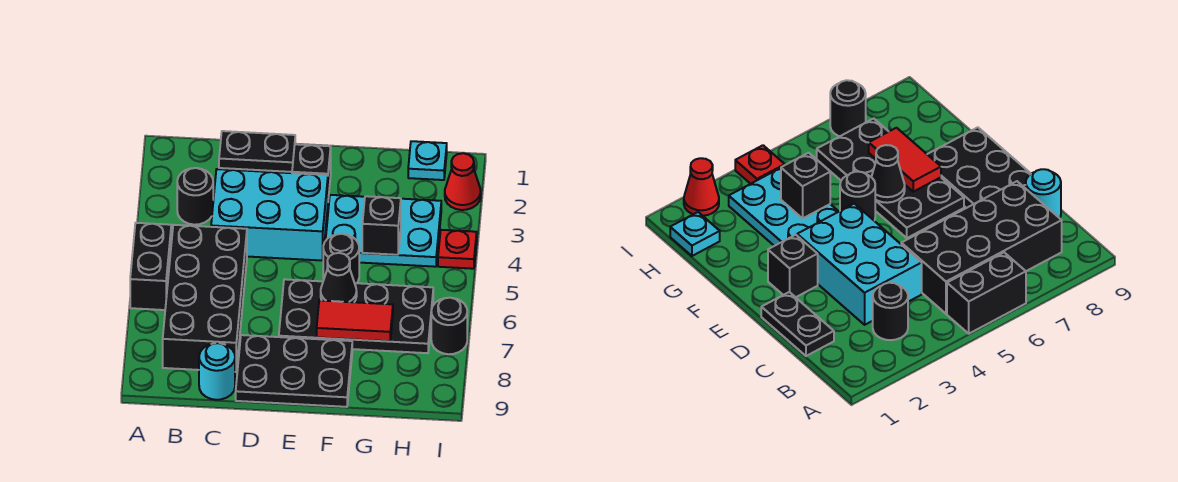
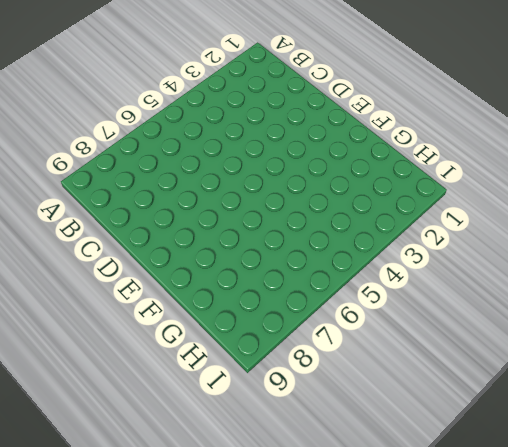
none -> black brick A5:A6 level 1
none -> black round brick B3 level 1
none -> black brick B5:C8 level 1

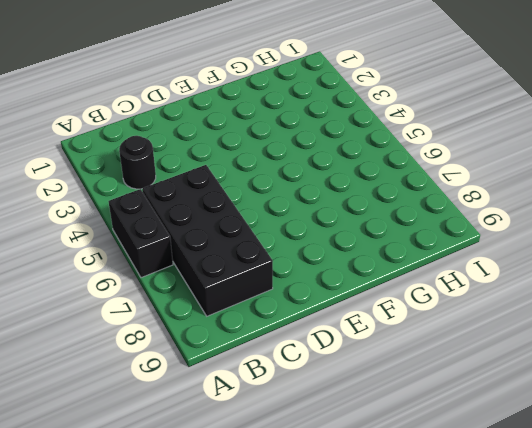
none -> black plate C1:D1 level 1
none -> cyan brick C3:E4 level 1
none -> cyan round brick C9 level 1

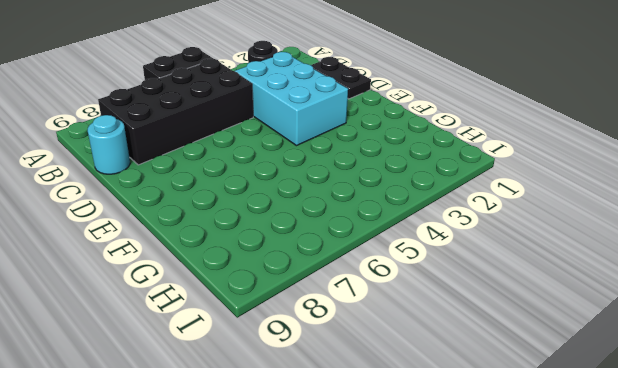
none -> black plate D8:F9 level 1
none -> black brick E2 level 1
none -> black plate E6:H7 level 1

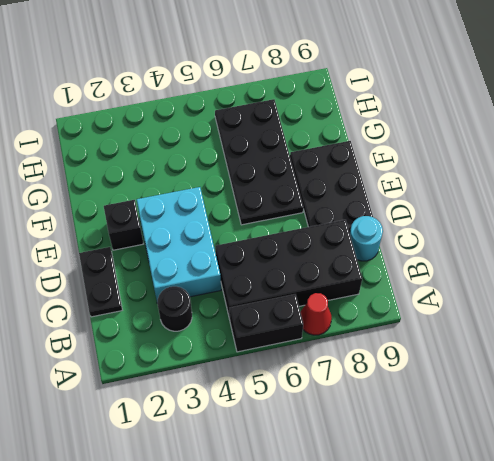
red cone A7 level 1 -> red cone I2 level 1
none -> cyan plate F3:H4 level 1
none -> black round brick F5 level 1
none -> cyan plate H1 level 1

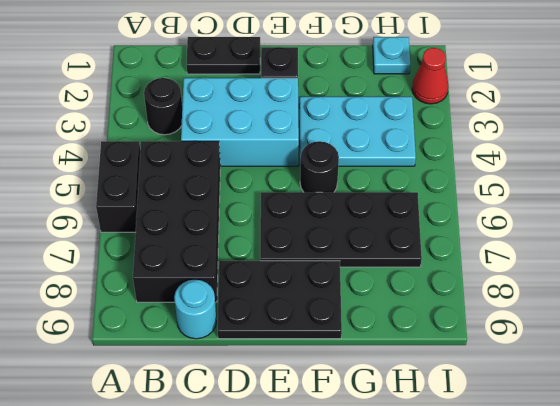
none -> red plate I4 level 1
none -> black round brick I7 level 1
none -> black cone F6 level 2

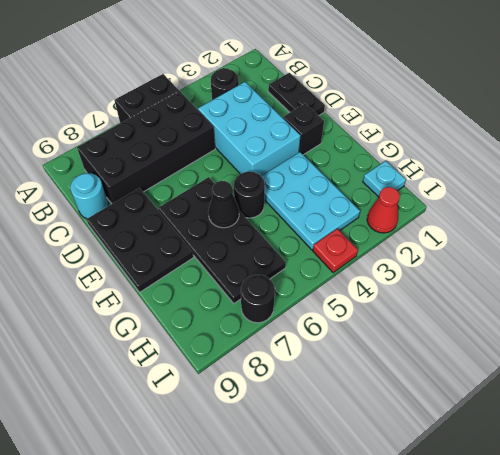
none -> red tile F7:G7 level 2
none -> black brick G4 level 2

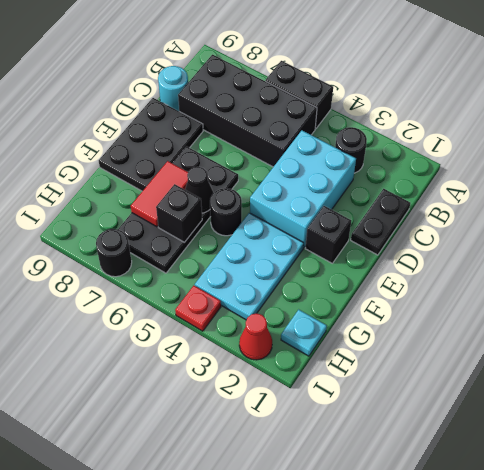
black brick G6 level 2 -> black brick G4 level 2

